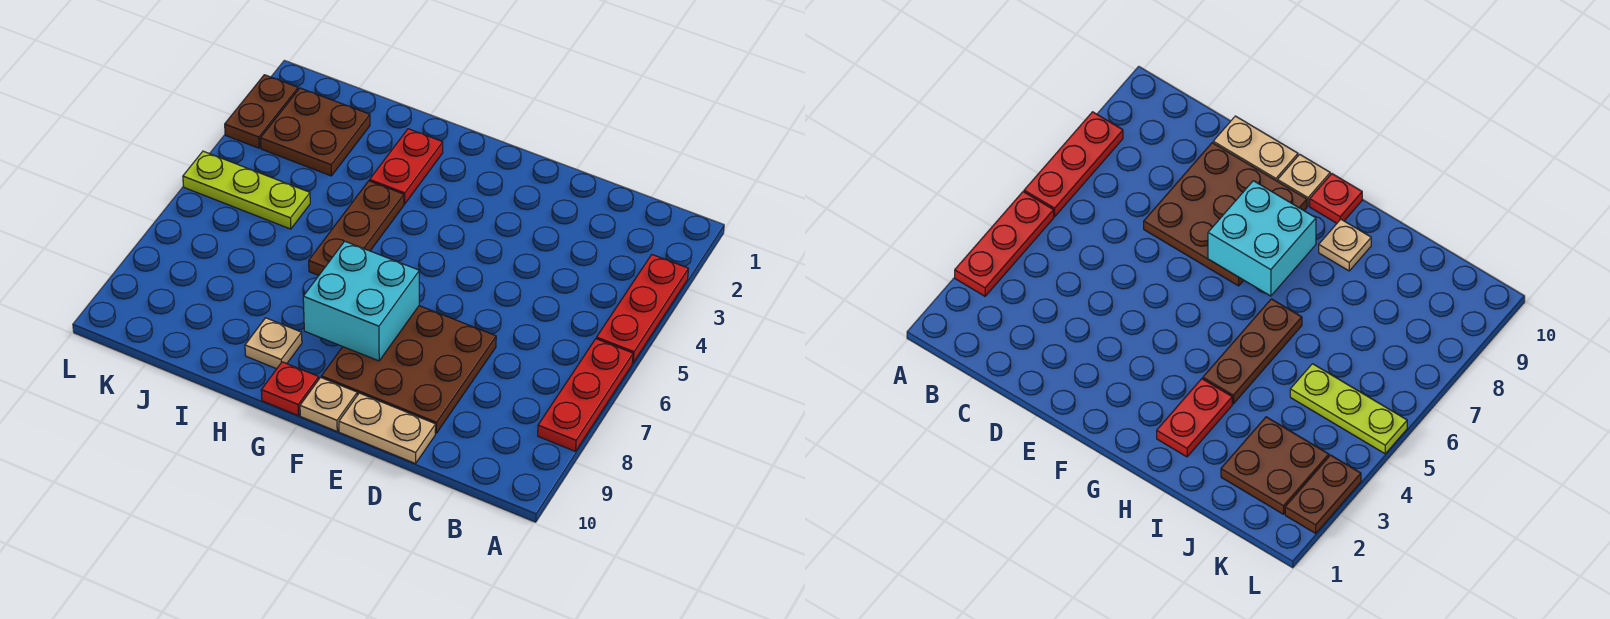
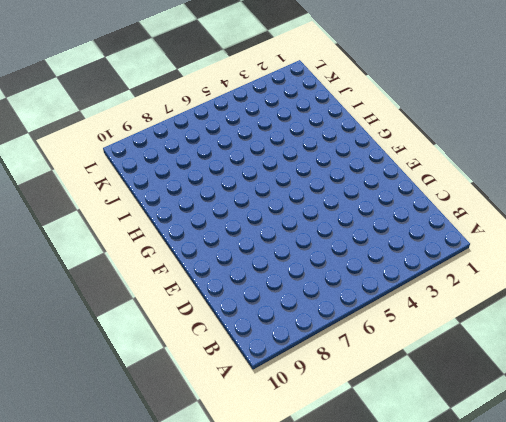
none -> red plate A3:A5 level 1
none -> red plate A6:A8 level 1
none -> brown plate D7:F9 level 1

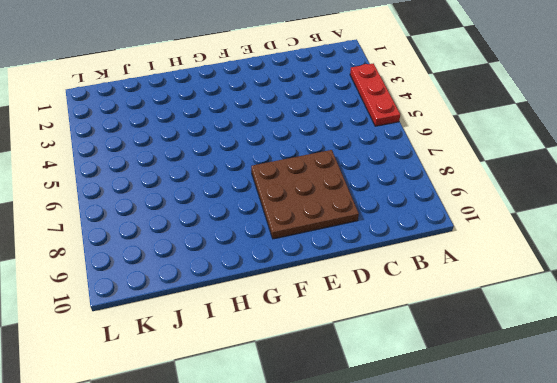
none -> red plate A6:A8 level 1
none -> tan plate D10:E10 level 1
none -> tan plate F10 level 1

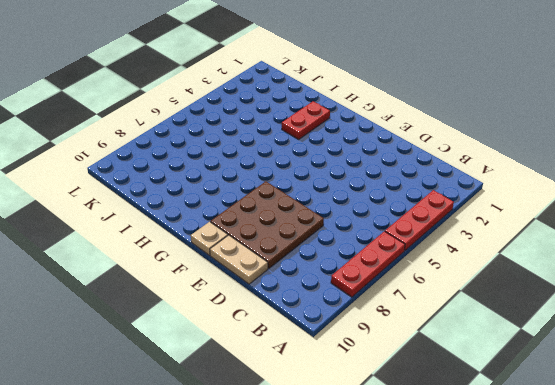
none -> red plate G10 level 1
none -> brown plate H4:H6 level 1
none -> tan plate H9 level 1

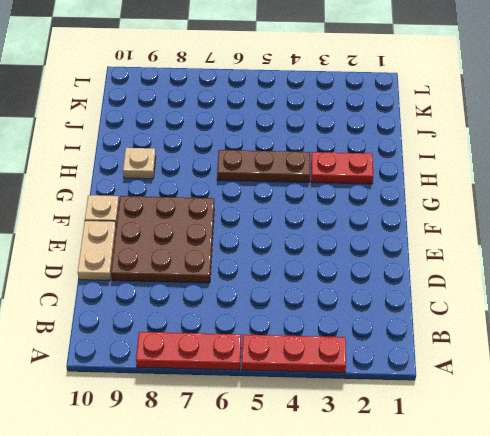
none -> red plate G10 level 1
none -> brown plate J2:K3 level 1
none -> lime plate J5:L5 level 1

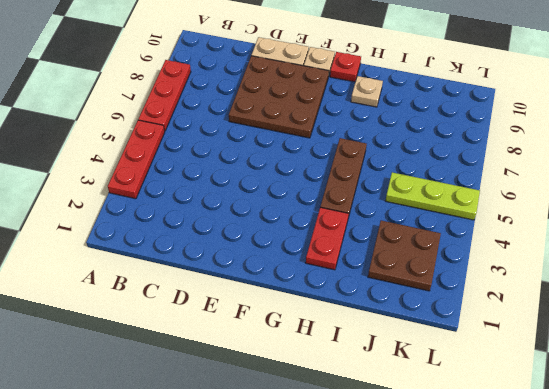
none -> brown plate L2:L3 level 1
none -> cyan brick F7:G8 level 2

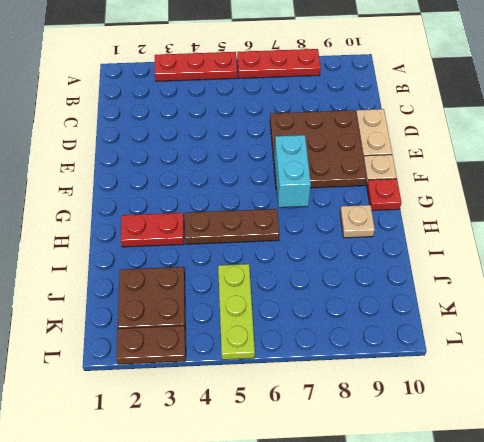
cyan brick F7:G7 level 2 -> cyan brick F7:G8 level 2

